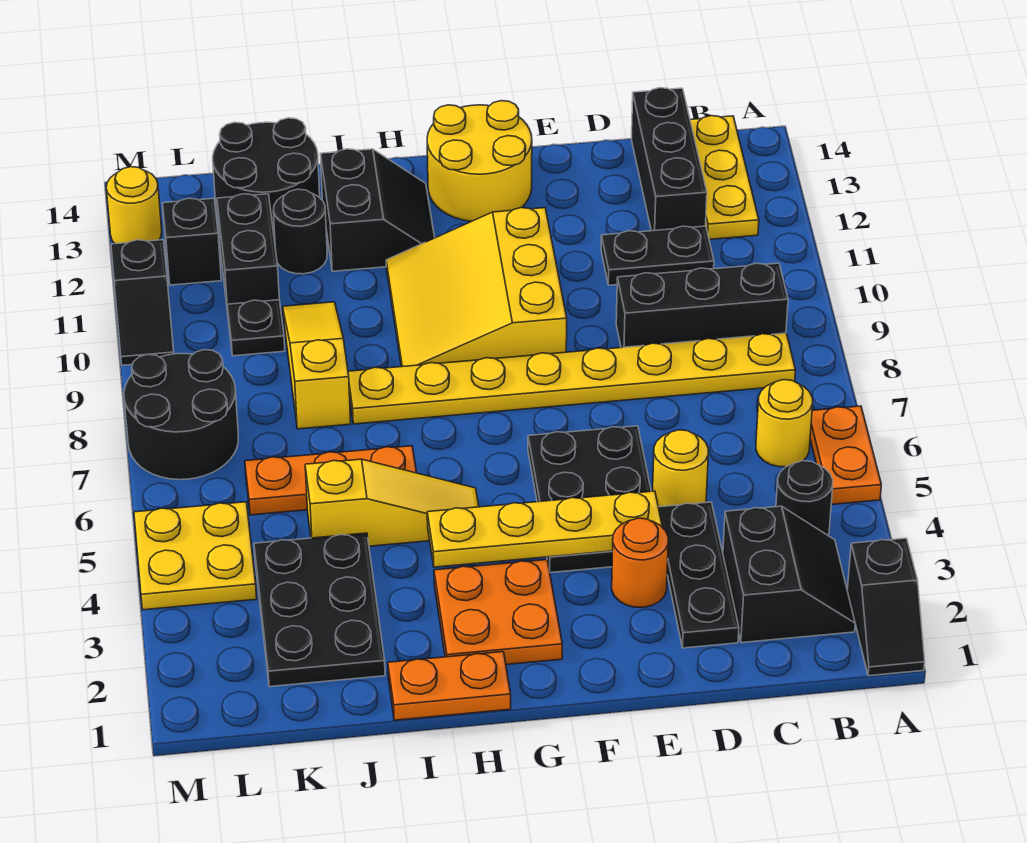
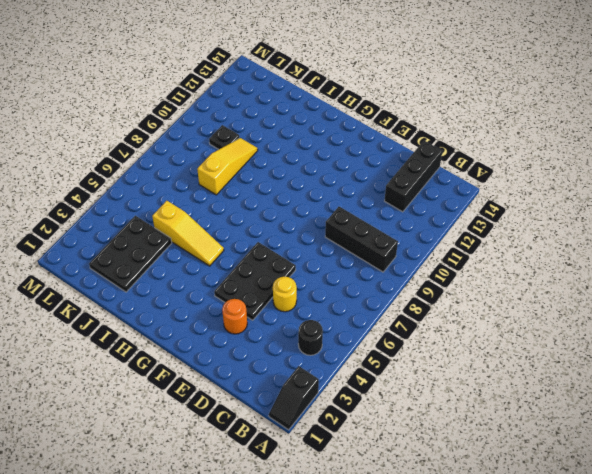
none -> orange plate A5:A6 level 1
none -> black slope B2:C3 level 1 top C
none -> yellow round brick B6 level 1
none -> yellow plate B8:I8 level 1

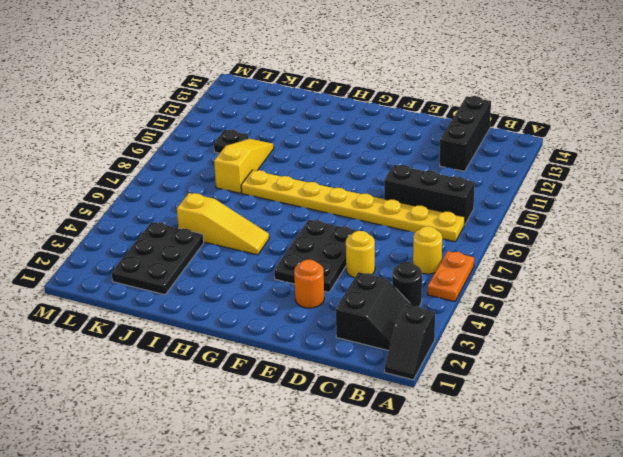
none -> yellow plate B12:B14 level 1
none -> black plate C11:D11 level 1
none -> black plate D2:D4 level 1
none -> yellow slope F9:H11 level 1 top F

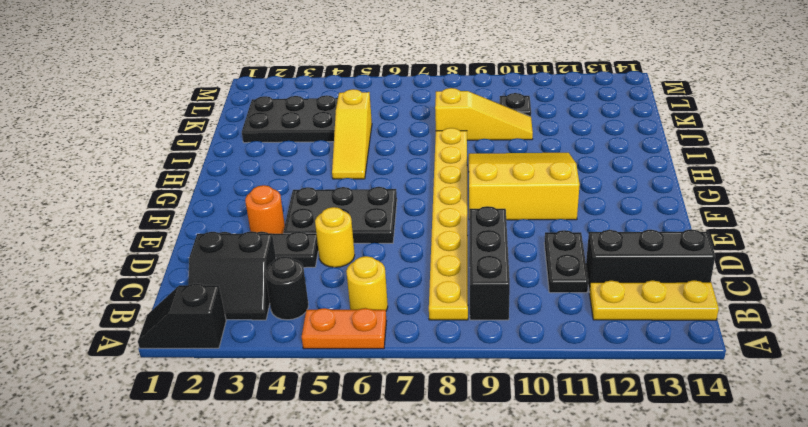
none -> yellow round brick F13:G14 level 1
none -> orange plate G2:H3 level 1
none -> orange plate H1:I1 level 1
none -> black slope H12:I13 level 1 top I

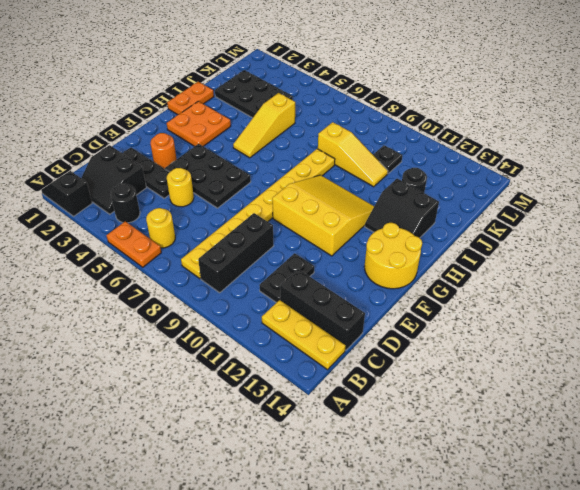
none -> orange plate I6:K6 level 1
none -> black round brick J13:K14 level 1
none -> black brick K11:K12 level 1
none -> yellow plate L4:M5 level 1

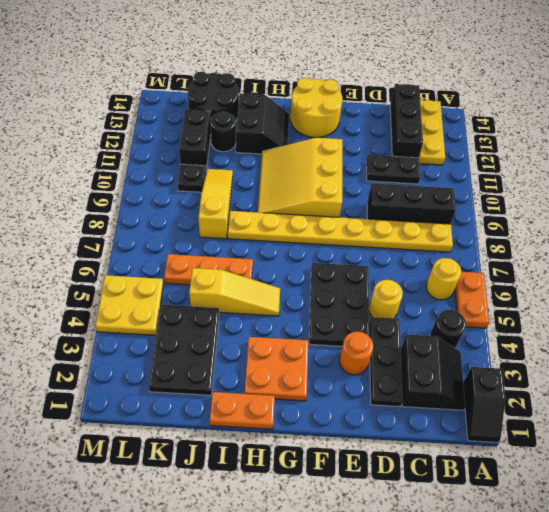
none -> black round brick L7:M8 level 1
none -> black brick L12 level 1
none -> black slope M10:M11 level 1 top 11
none -> yellow round brick M13 level 1

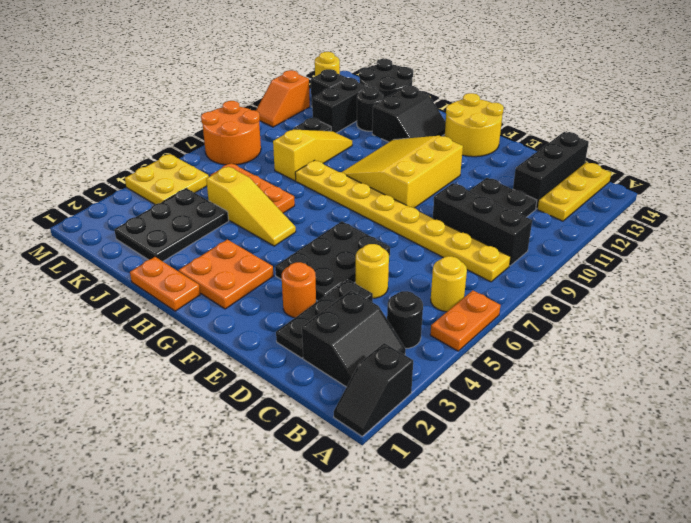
orange round brick L7:M8 level 1 -> black round brick L7:M8 level 1
orange slope M10:M11 level 1 top 11 -> black slope M10:M11 level 1 top 11
none -> yellow plate E4:H4 level 2

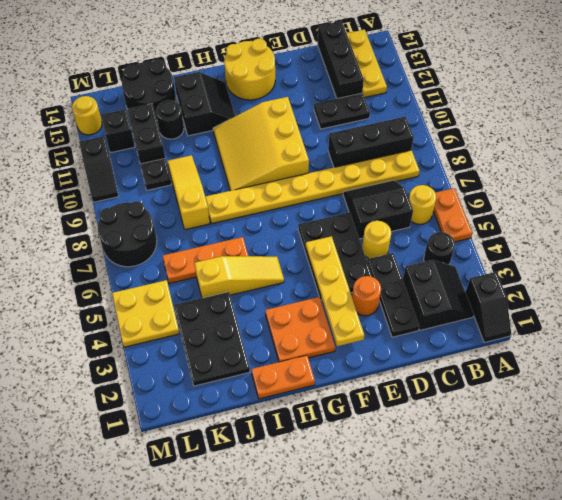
black slope C6:D7 level 1 top 6 -> none
yellow plate F2:F5 level 2 -> yellow plate E4:H4 level 2

